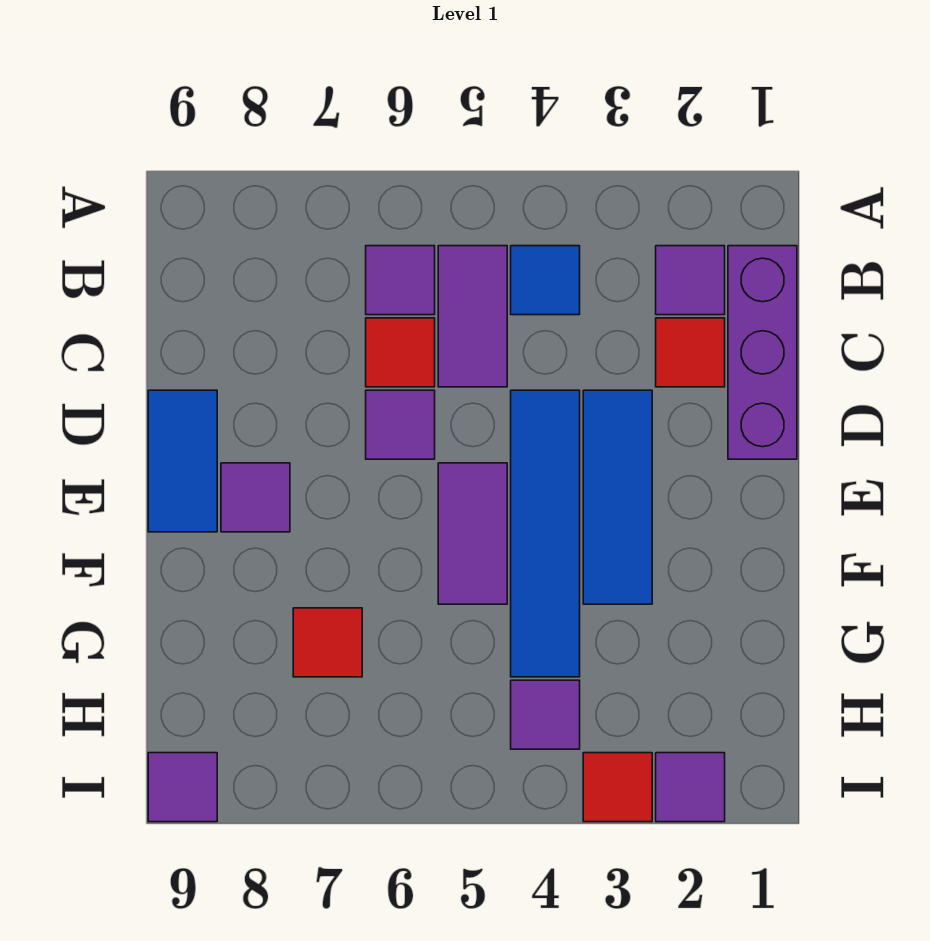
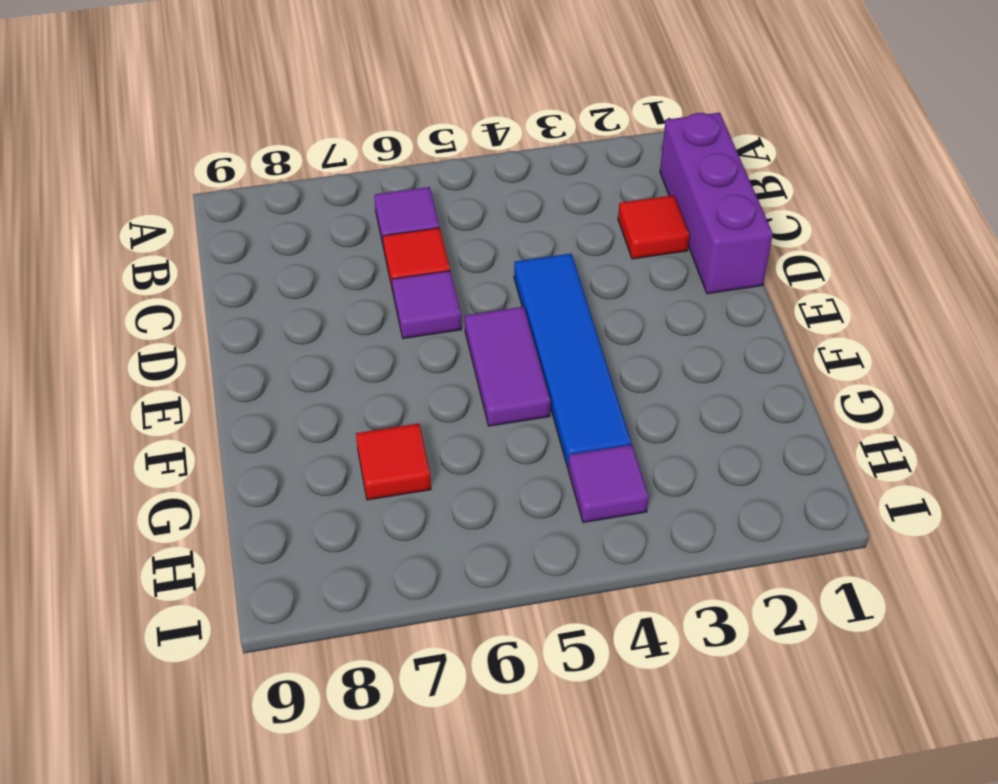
none -> purple tile B2 level 1
none -> blue tile B4 level 1
none -> purple tile B5:C5 level 1

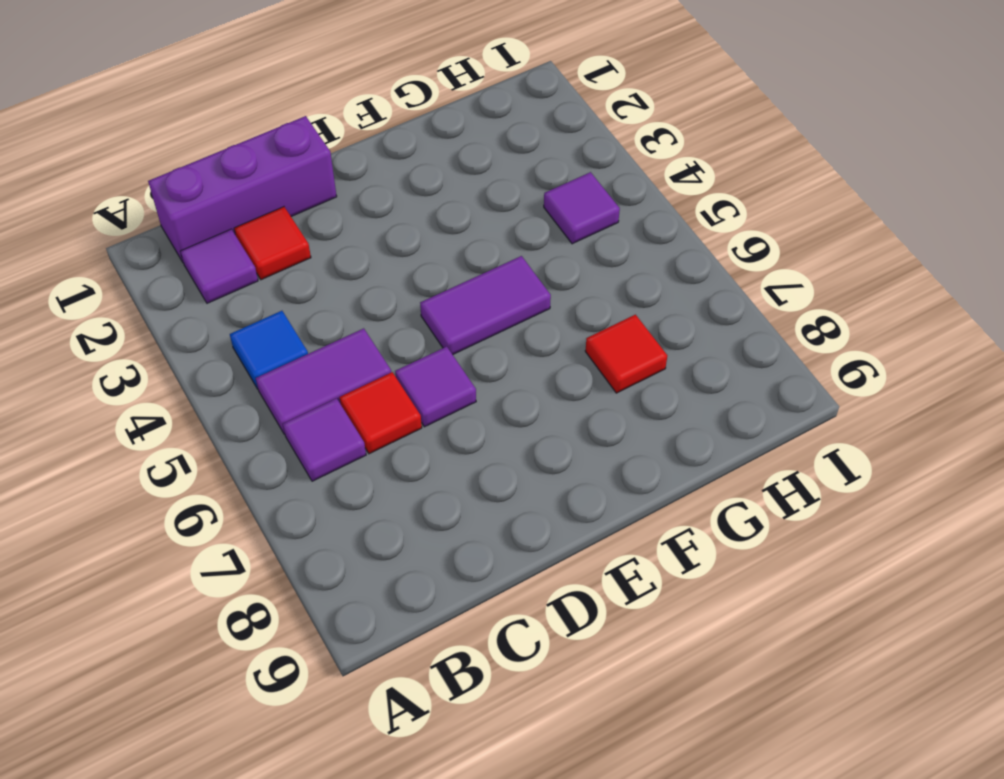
none -> blue tile D3:F3 level 1
none -> blue tile D4:G4 level 1
none -> blue tile D9:E9 level 1

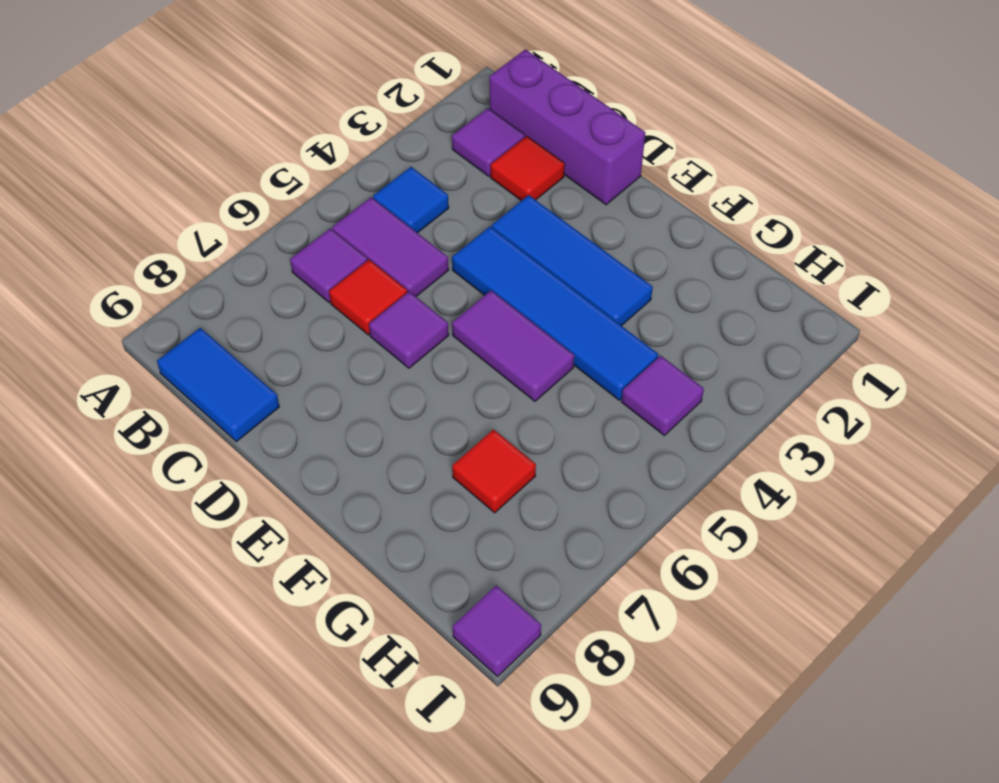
blue tile B9:C9 level 1 -> blue tile D9:E9 level 1
none -> purple tile E8 level 1
none -> purple tile I2 level 1
none -> red tile I3 level 1

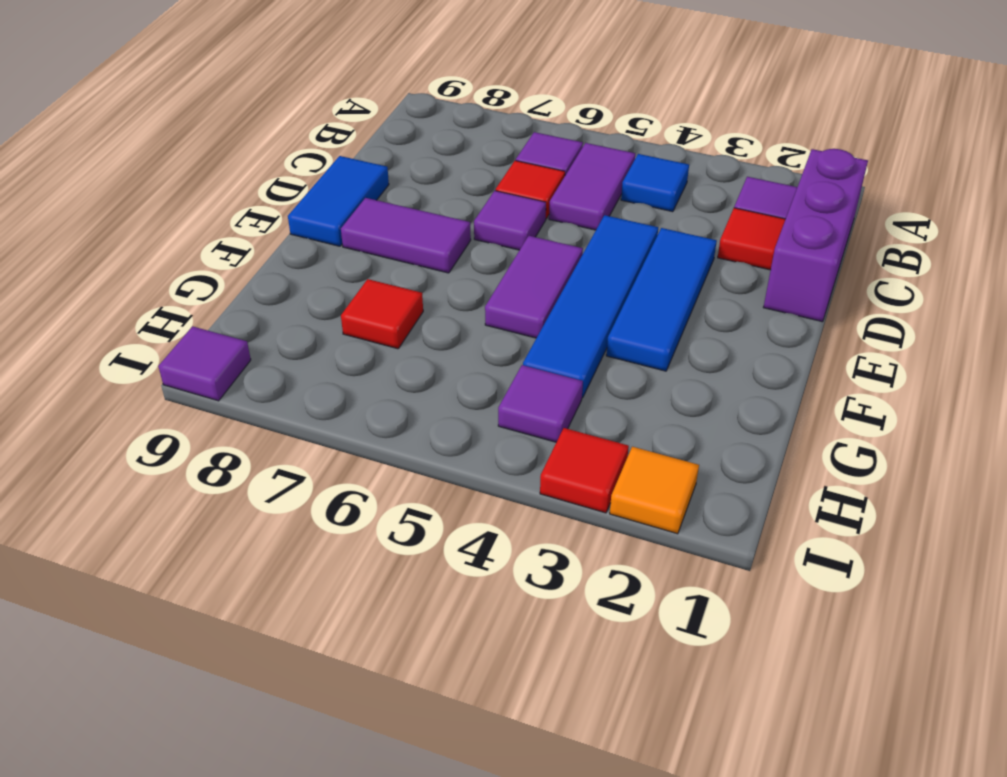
purple tile E7:E8 level 1 -> purple tile E8 level 1
orange tile I2 level 1 -> purple tile I2 level 1

